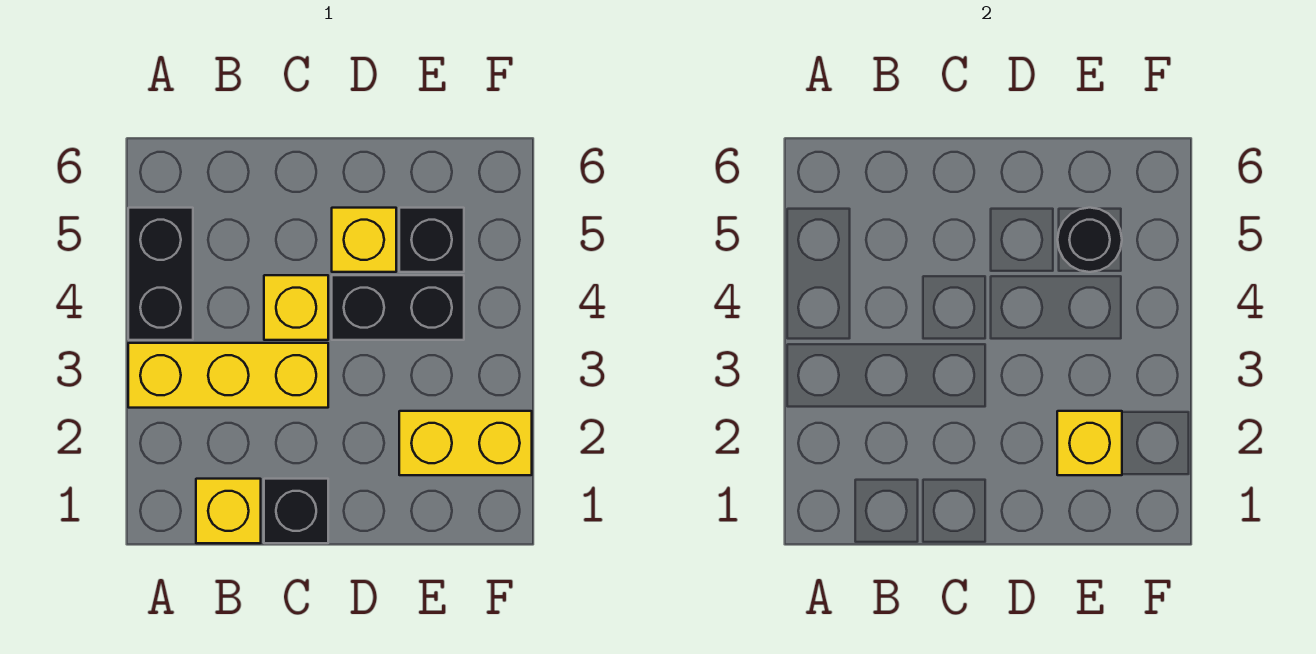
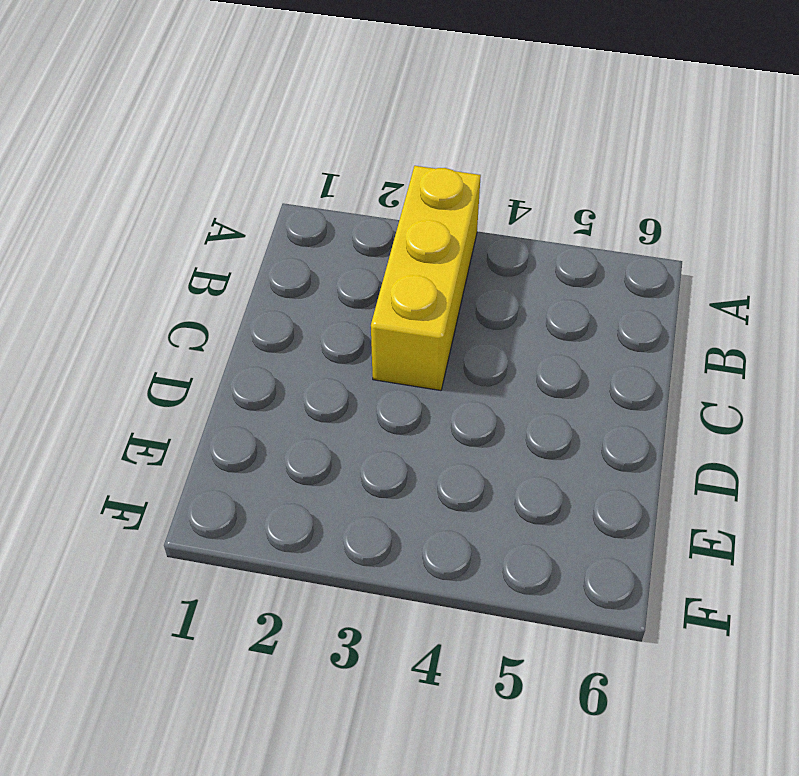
none -> black brick A4:A5 level 1
none -> yellow brick B1 level 1

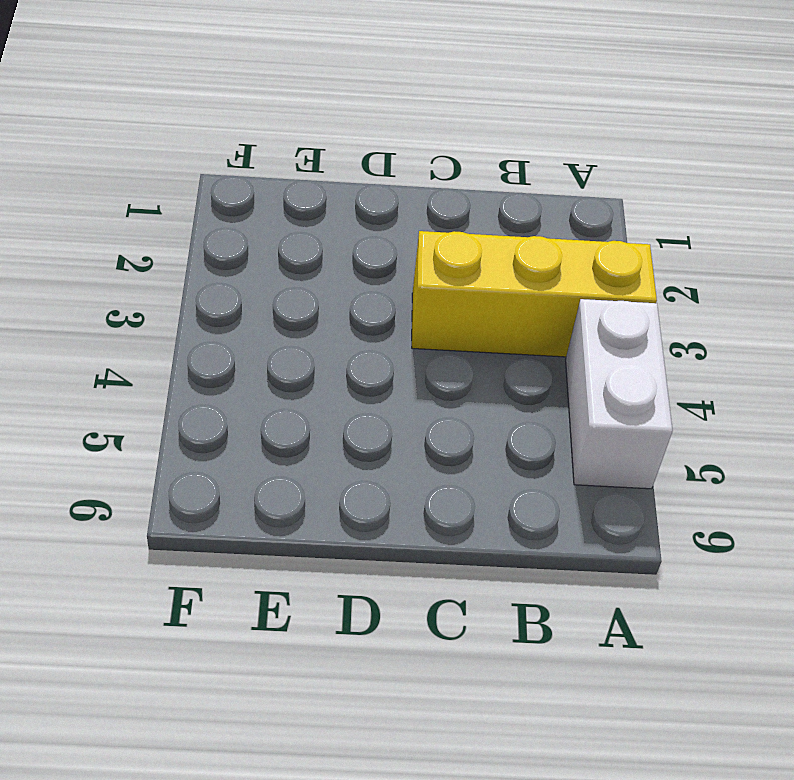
white brick A4:A5 level 1 -> black brick A4:A5 level 1
none -> yellow brick B1 level 1
none -> black brick C1 level 1

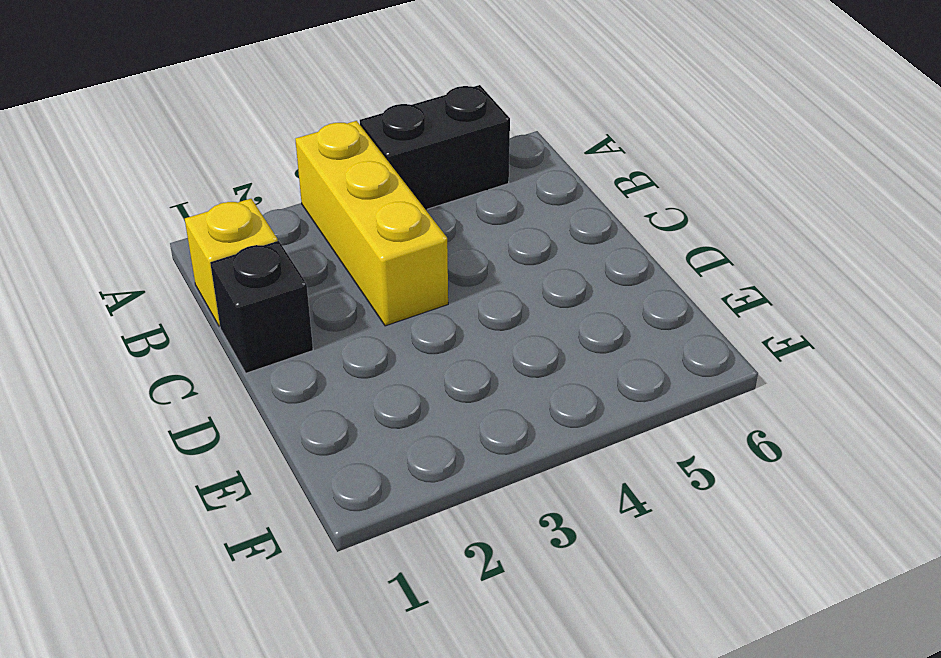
none -> yellow brick C4 level 1
none -> black brick D4:E4 level 1

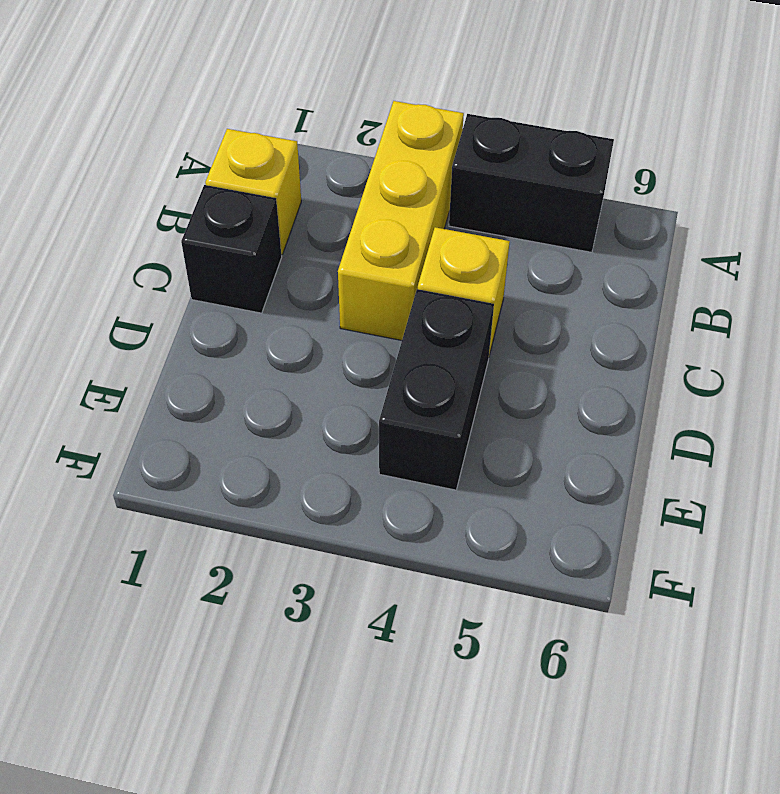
none -> yellow brick D5 level 1
none -> yellow brick E2:F2 level 1

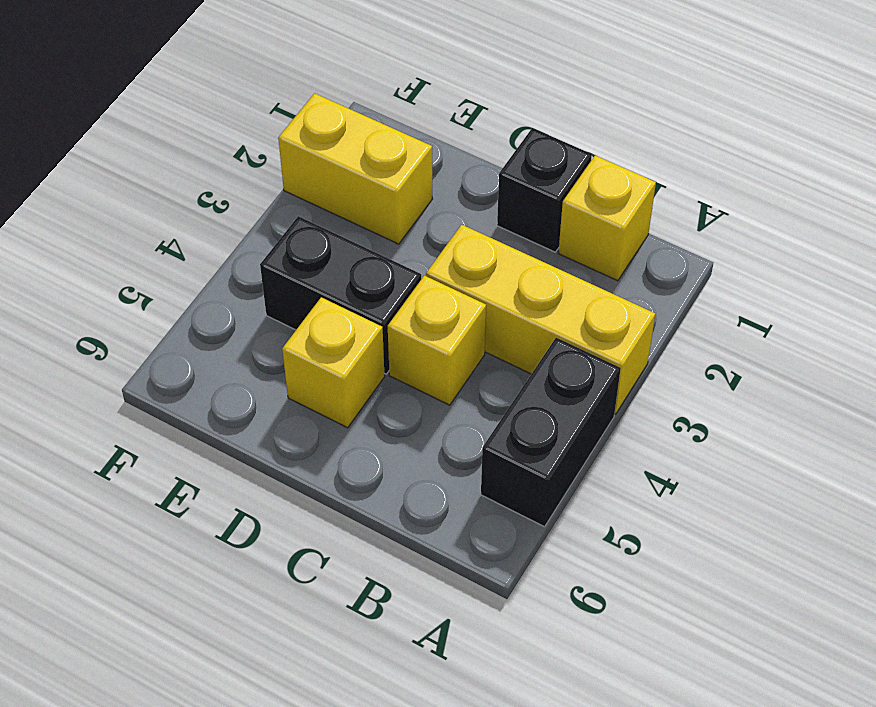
none -> black brick E5 level 1
none -> yellow brick E2 level 2

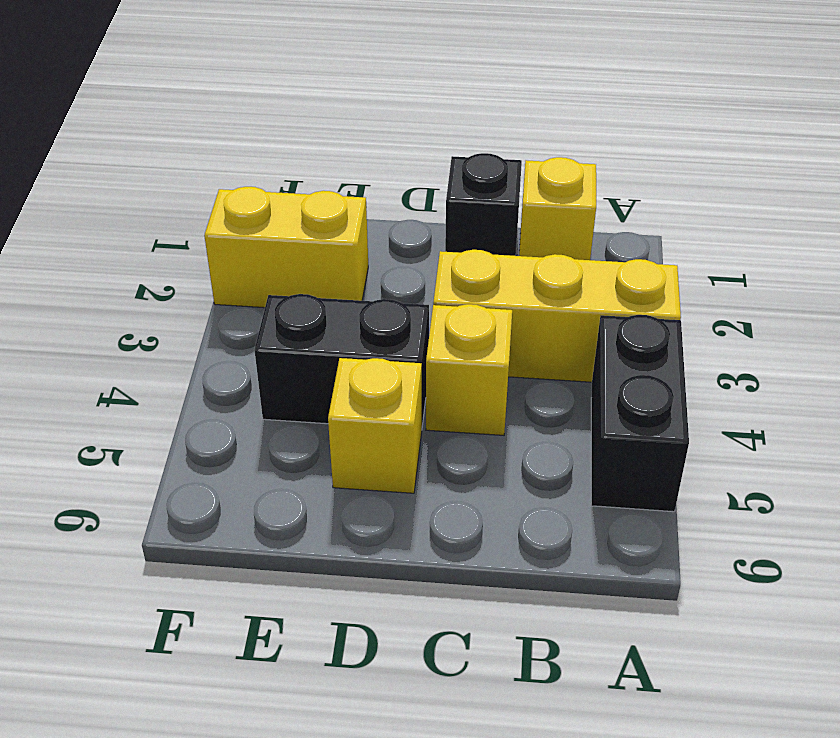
none -> black brick E5 level 1
none -> yellow brick E2 level 2

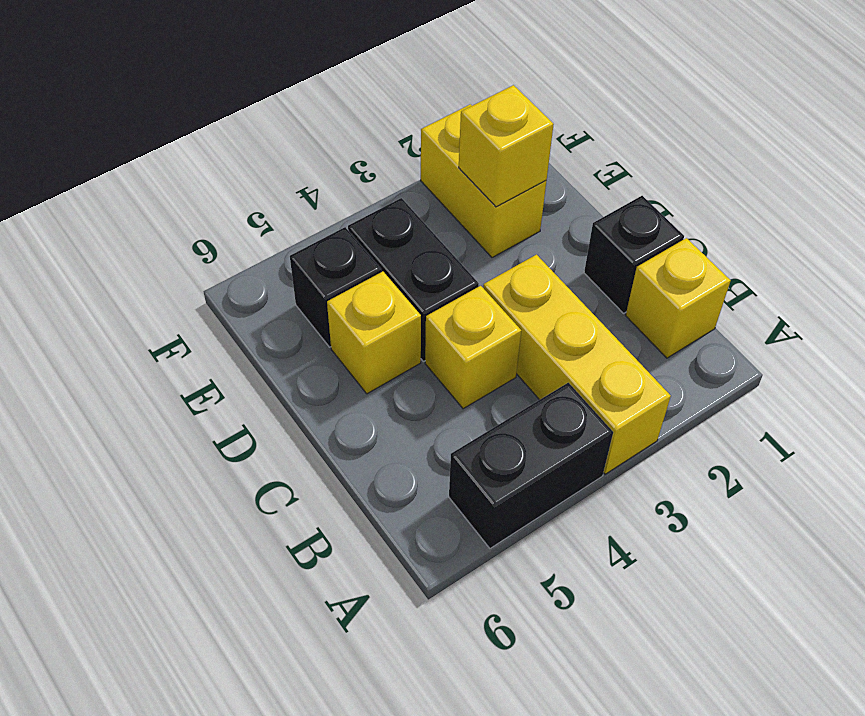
none -> black round brick E5 level 2

